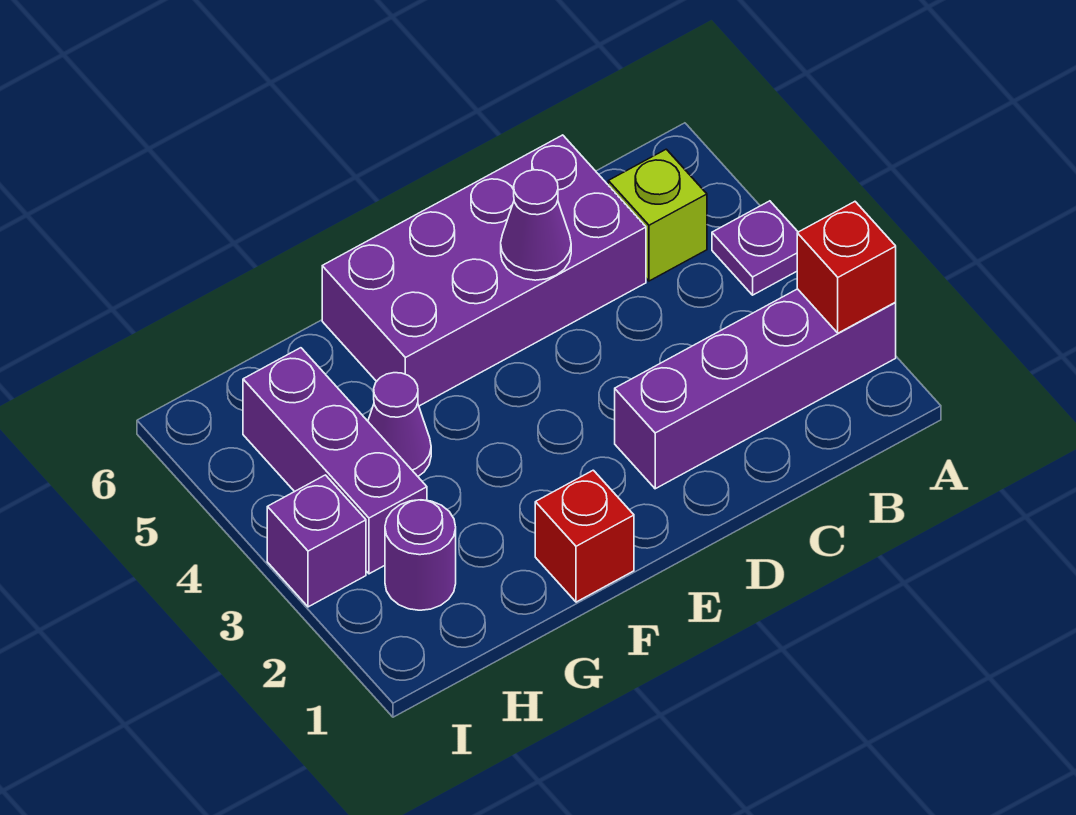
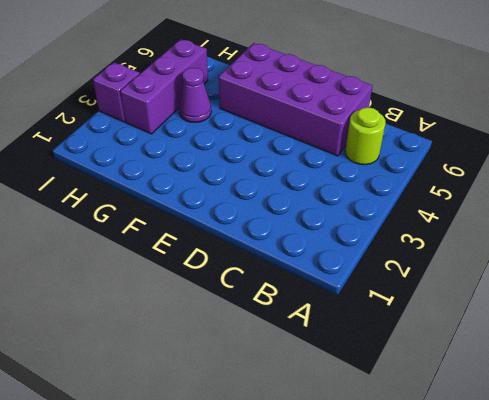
lime round brick B5 level 1 -> lime brick B5 level 1
none -> purple brick A2:D2 level 1
none -> purple plate A4 level 1

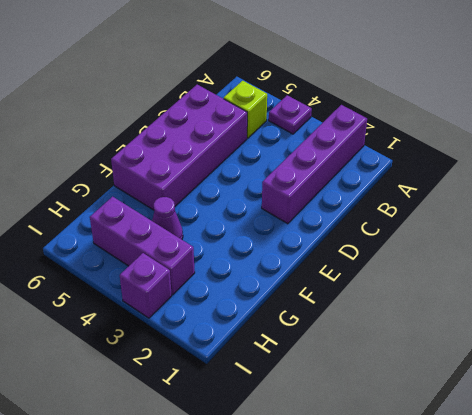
none -> red brick F1 level 1
none -> purple round brick H2 level 1

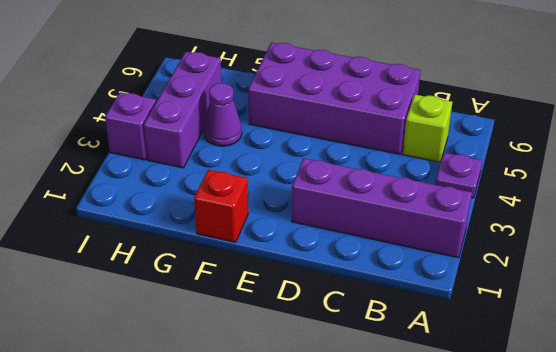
none -> purple round brick H2 level 1
none -> red brick A2 level 2

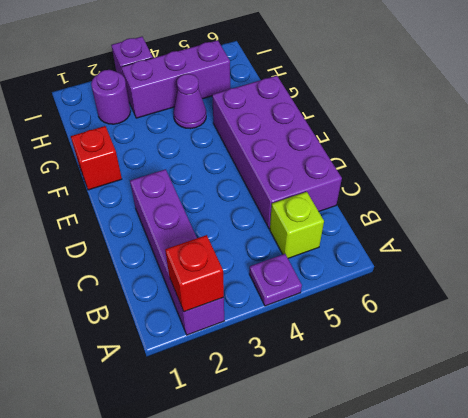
none -> purple cone D5 level 2

